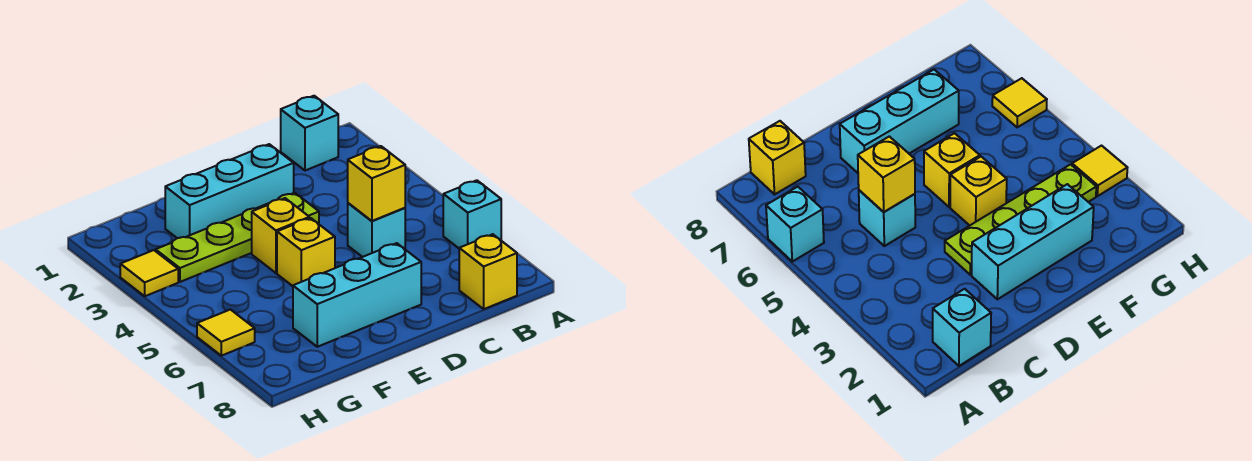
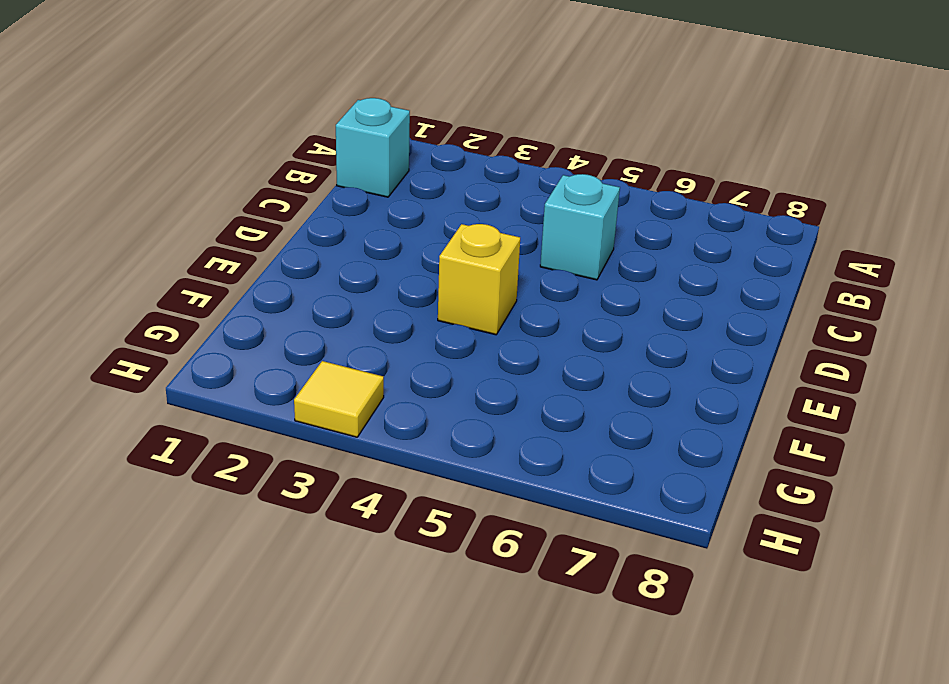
none -> cyan brick A6 level 1
none -> yellow brick B8 level 1
none -> cyan brick D2:F2 level 1

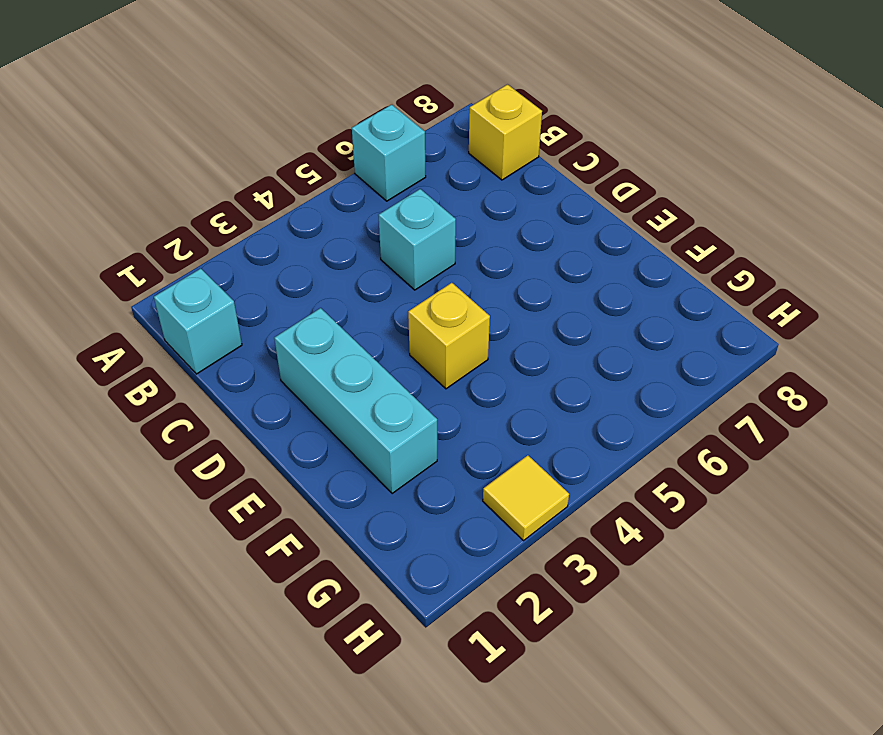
none -> lime plate D3:G3 level 1
none -> cyan brick D7:F7 level 1
none -> yellow brick E5 level 1

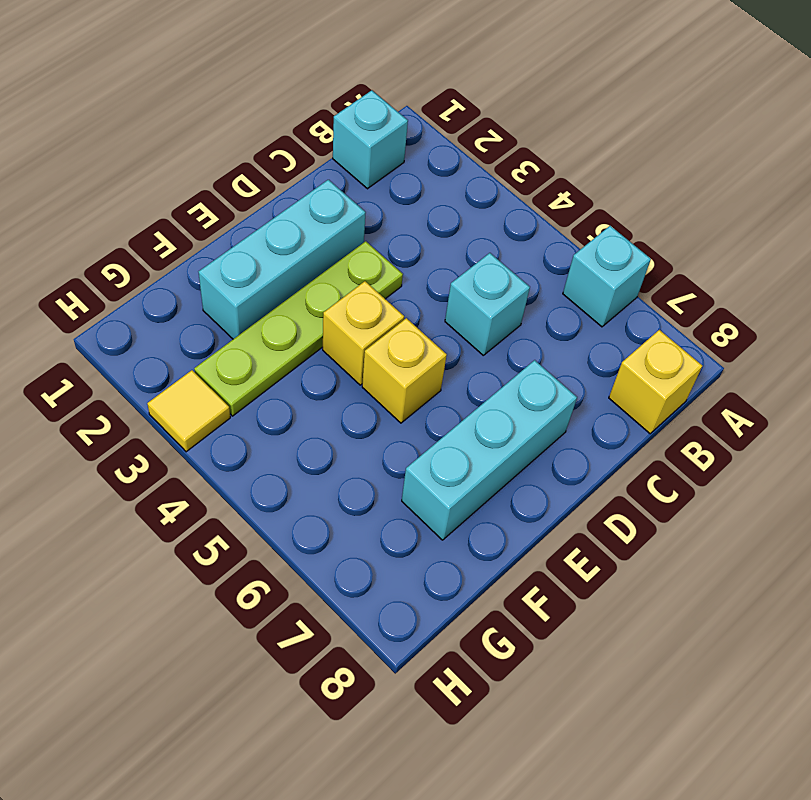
none -> yellow tile H6 level 1
none -> yellow brick C5 level 2

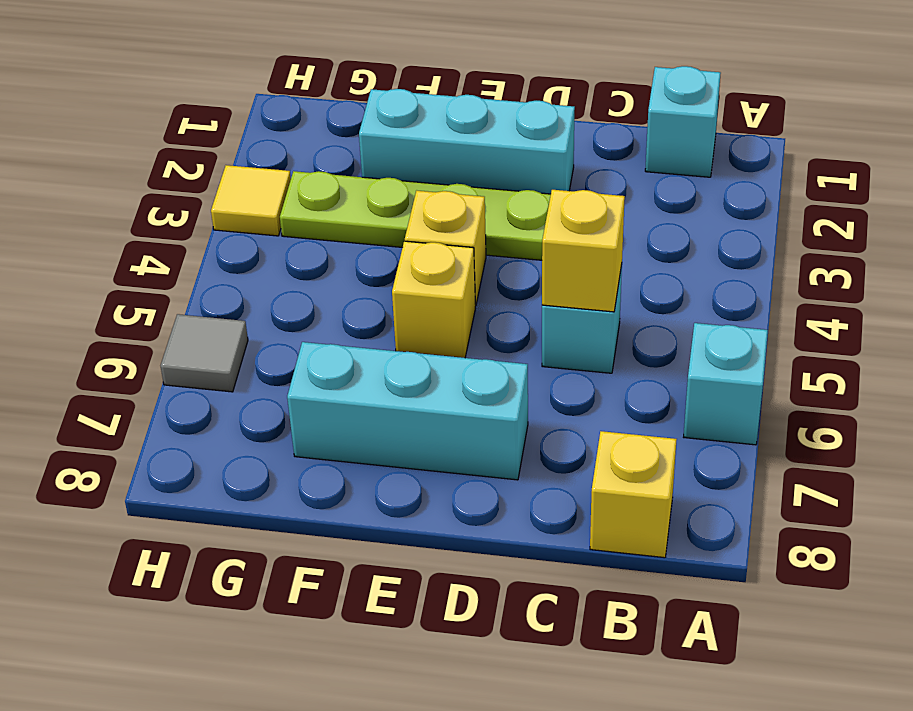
grey tile H6 level 1 -> yellow tile H6 level 1

